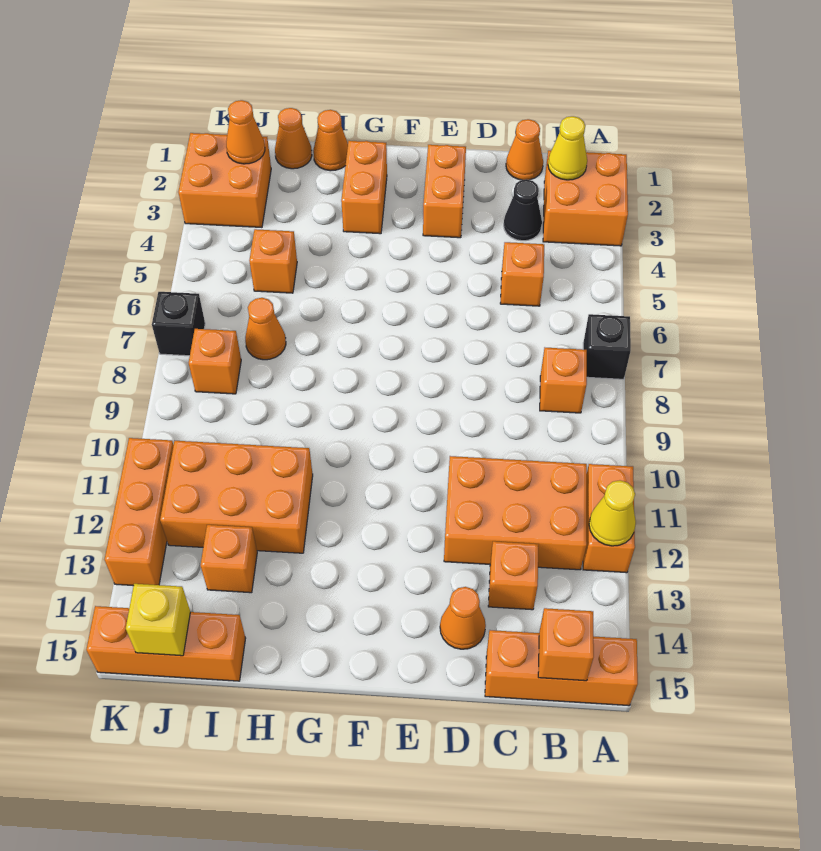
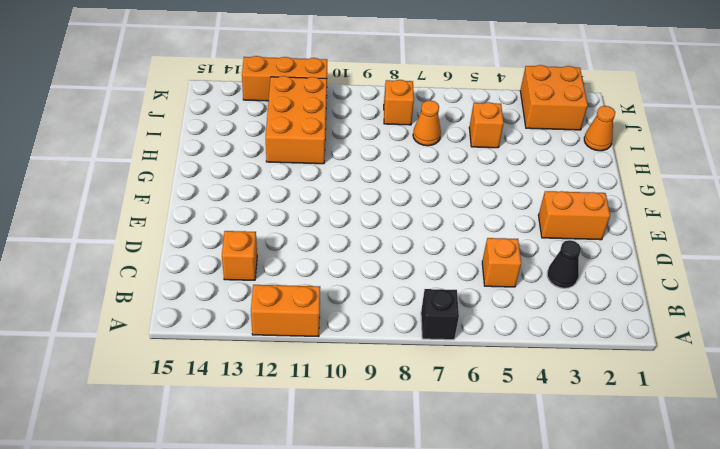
none -> orange brick A2:B3 level 1
none -> orange brick A15:C15 level 1
none -> orange brick B8 level 1

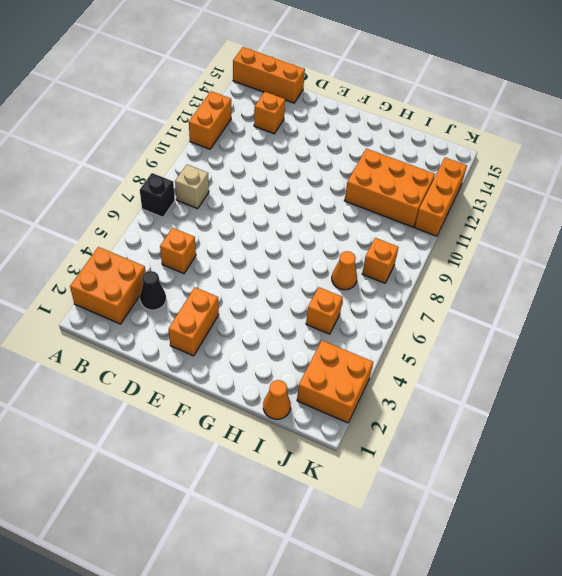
tan brick B8 level 1 -> orange brick B8 level 1
none -> orange brick B11:D12 level 1
none -> orange cone C1 level 1
none -> orange cone D14 level 1

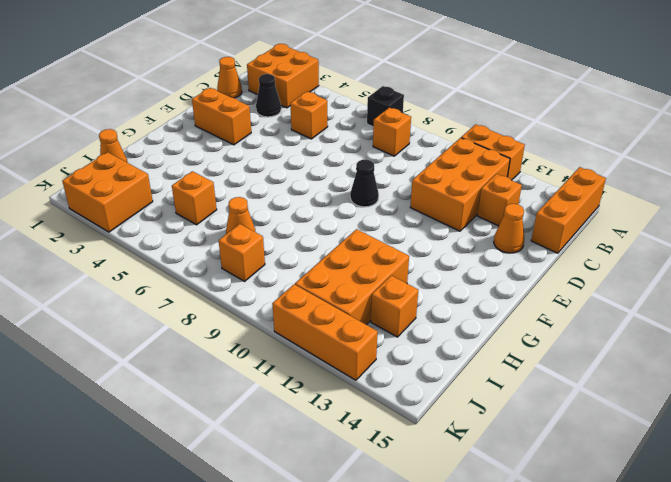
black cone E9 level 1 -> none
none -> orange brick G2:G3 level 1
none -> orange cone H1 level 1
none -> orange brick I15:K15 level 1

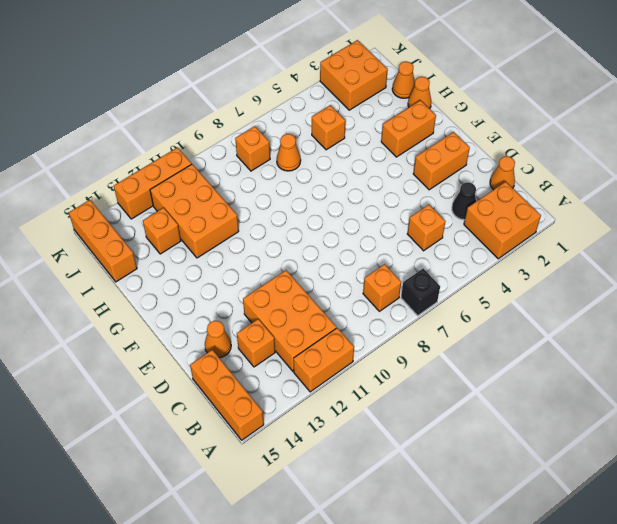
none -> black brick K7 level 1
none -> yellow cone A12 level 2
none -> yellow cone B2 level 2

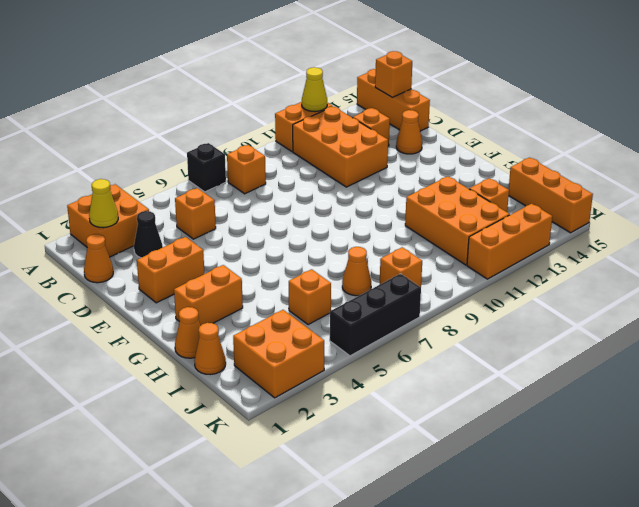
black brick K5:K7 level 1 -> black brick K7 level 1
none -> orange cone J2 level 2
none -> yellow brick J15 level 2

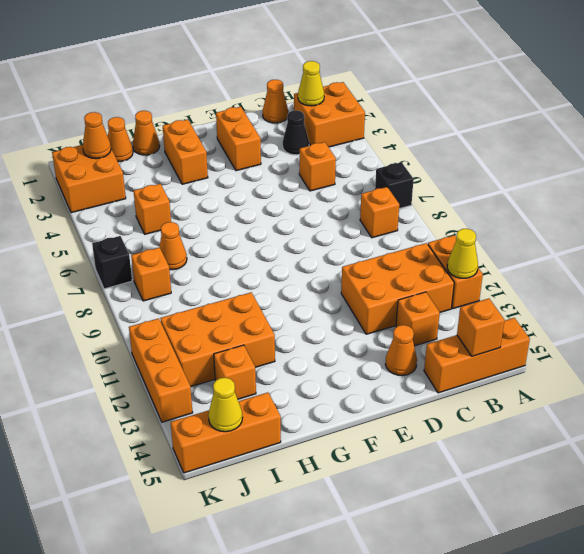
yellow cone J15 level 2 -> yellow brick J15 level 2

